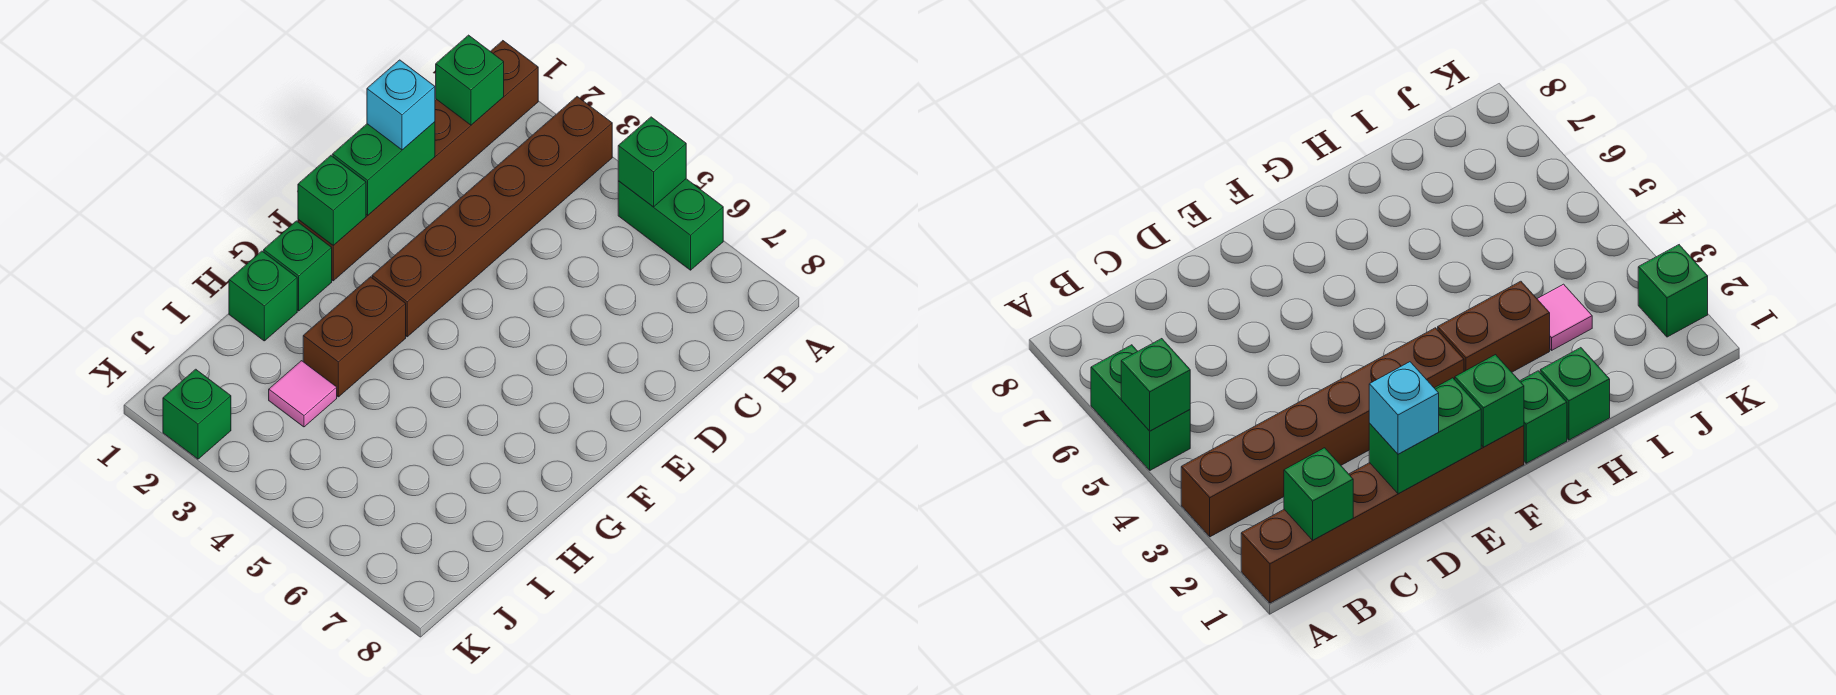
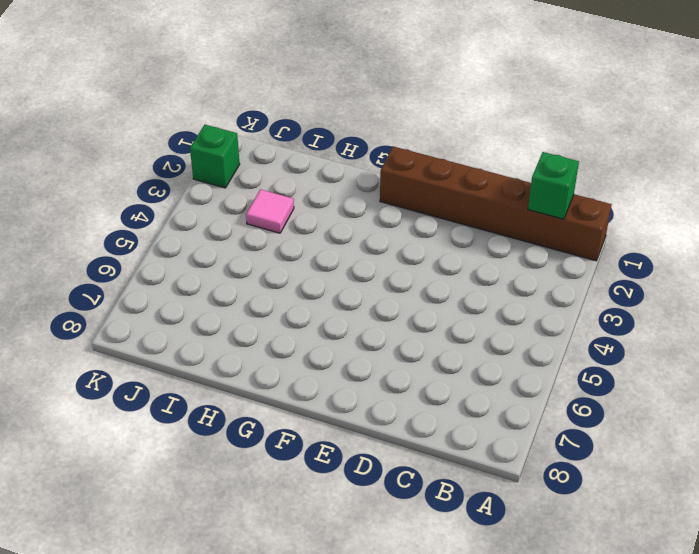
none -> brown brick A3:F3 level 1
none -> green brick A5:A6 level 1
none -> green brick G1 level 1

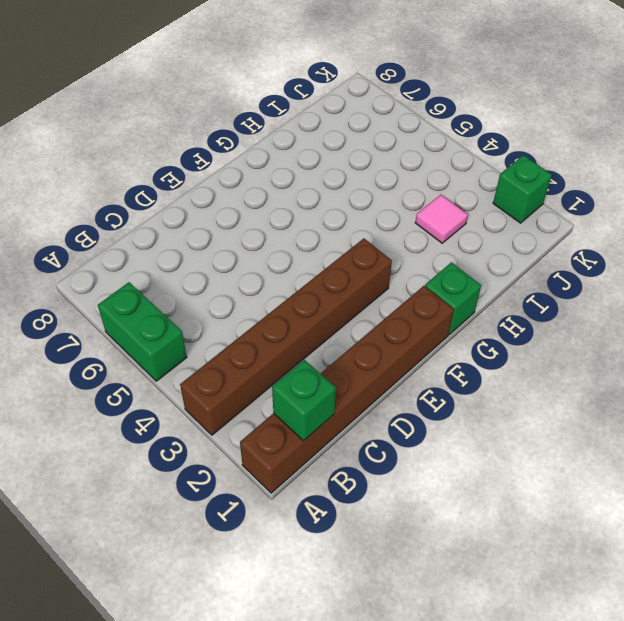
none -> brown brick G3:H3 level 1
none -> green brick H1 level 1
none -> green brick A5 level 2

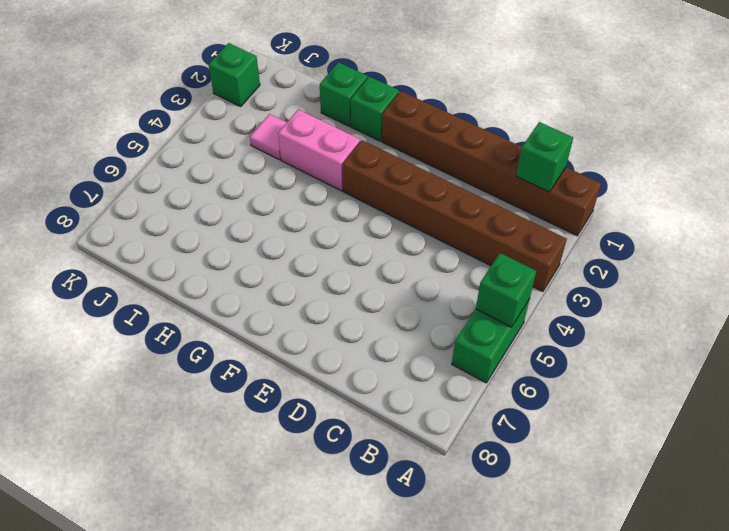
pink brick G3:H3 level 1 -> brown brick G3:H3 level 1
none -> green brick D1:E1 level 2
none -> green brick F1 level 2
none -> cyan brick D1 level 3

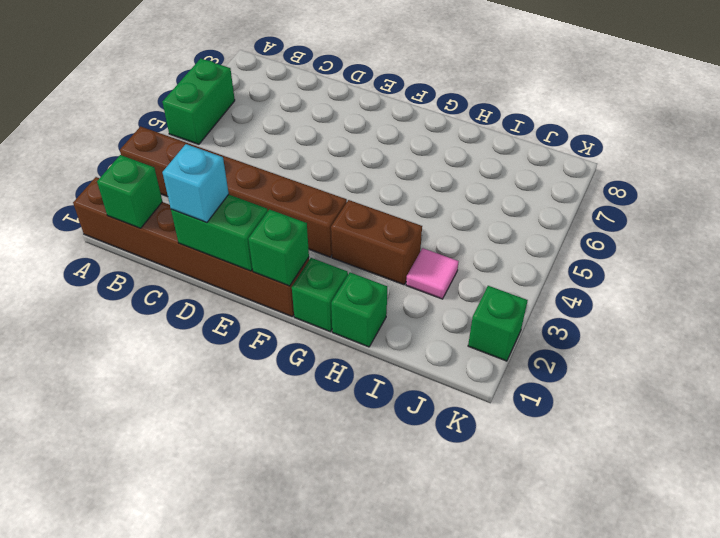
none -> green brick A5 level 2

